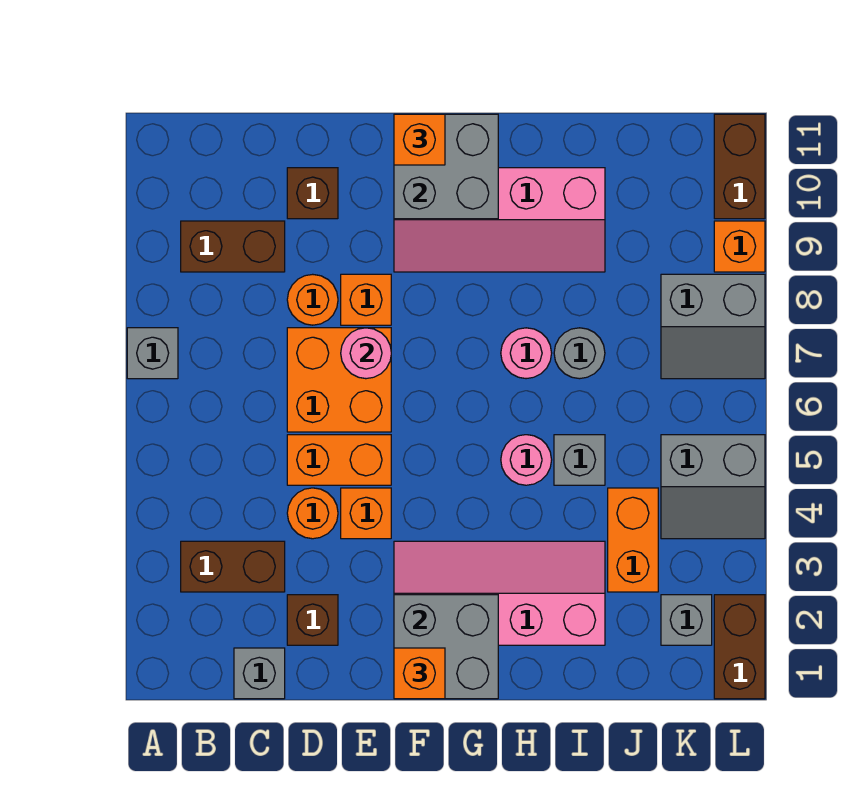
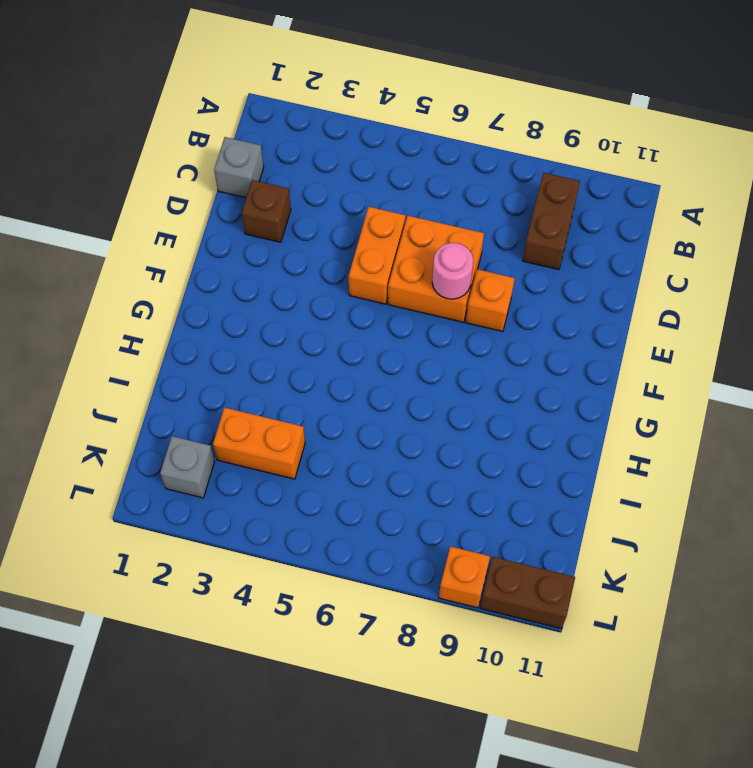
none -> grey brick A7 level 1
none -> brown brick B3:C3 level 1
none -> orange round brick D4 level 1
none -> orange round brick D8 level 1

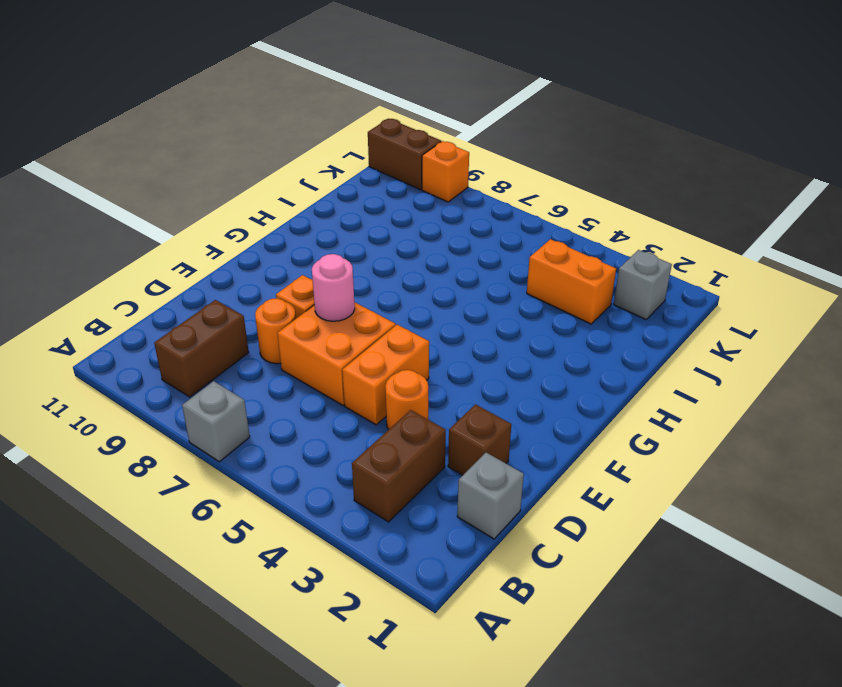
none -> brown brick D10 level 1
none -> orange brick E4 level 1
none -> pink slope F2:I3 level 1 top 2
none -> pink slope F9:I10 level 1 top 10

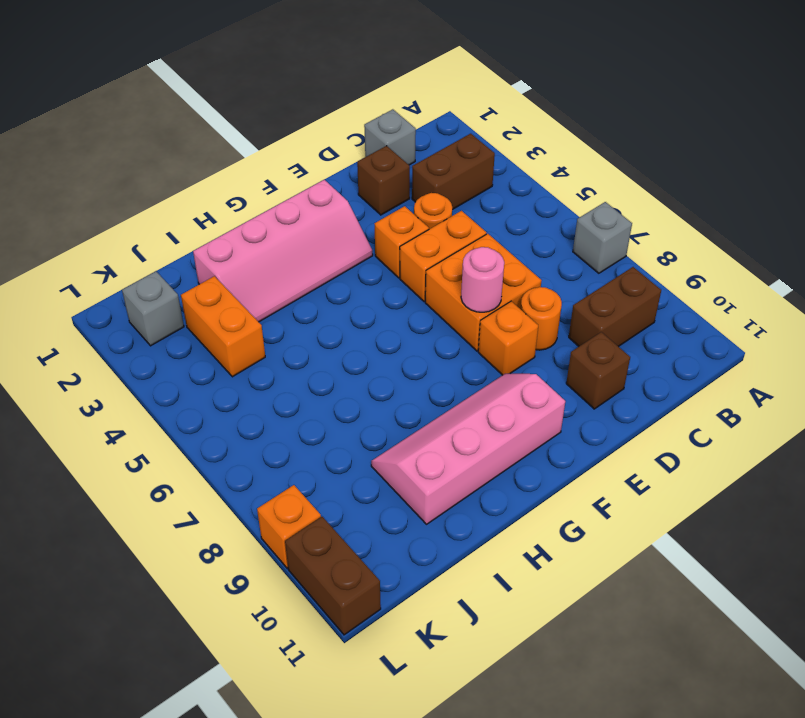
none -> pink round brick H5 level 1
none -> pink round brick H7 level 1
none -> grey brick I5 level 1
none -> grey round brick I7 level 1

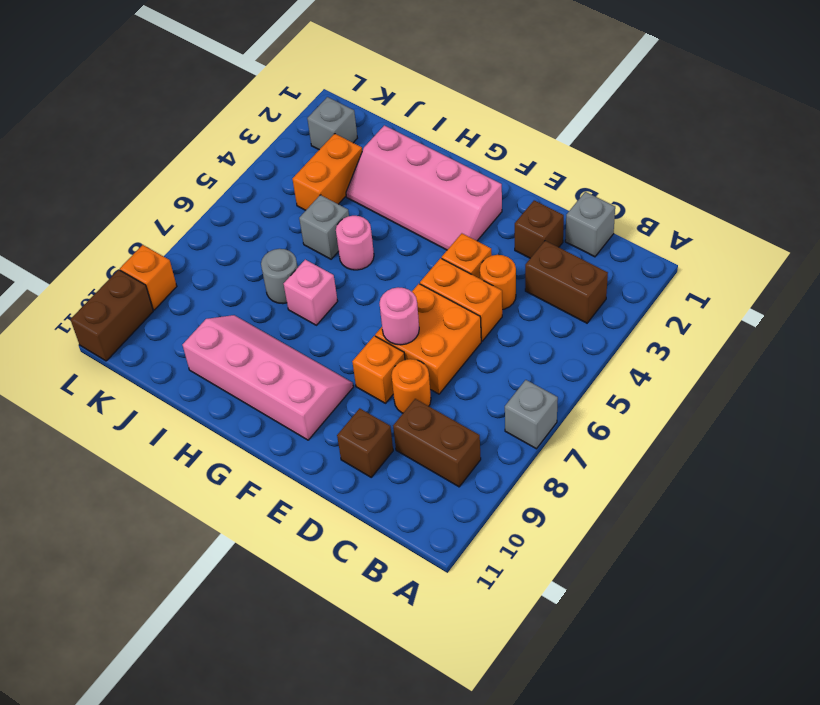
pink brick H7 level 1 -> pink round brick H7 level 1
none -> grey slope K4:L5 level 1 top 5
none -> grey slope K7:L8 level 1 top 8
none -> brown brick L1:L2 level 1
none -> grey brick F1:G2 level 2

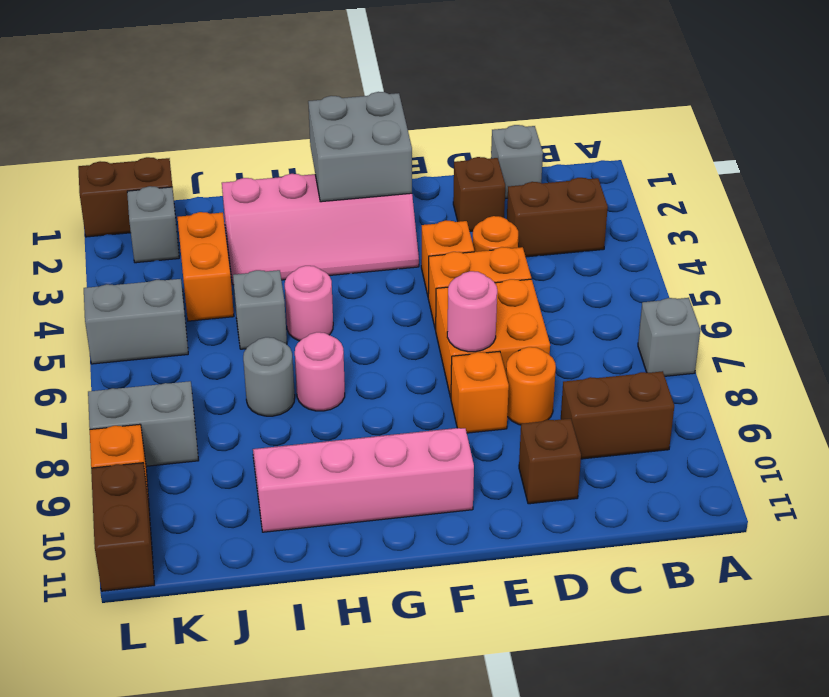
brown brick K1:L1 level 1 -> brown brick L1:L2 level 1
none -> grey brick F10:G11 level 2
none -> orange brick F1 level 3
none -> orange brick F11 level 3

